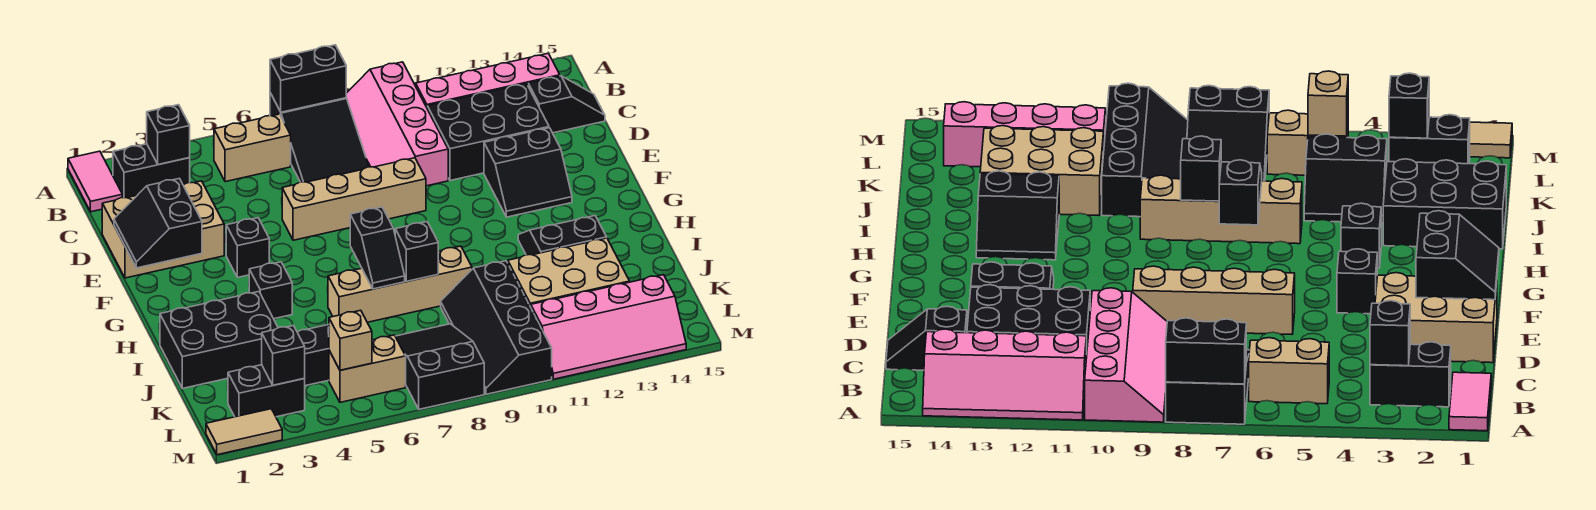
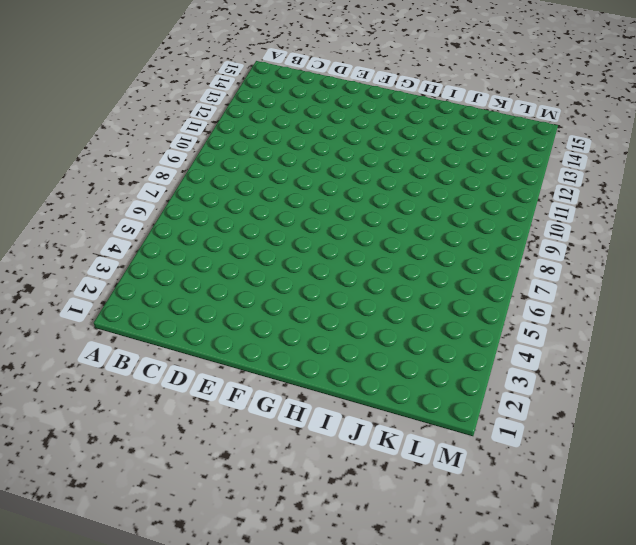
none -> pink tile A1:B1 level 1
none -> black slope A7:C8 level 1 top A
none -> pink slope A9:D10 level 1 top 10
none -> pink slope A11:B14 level 1 top B

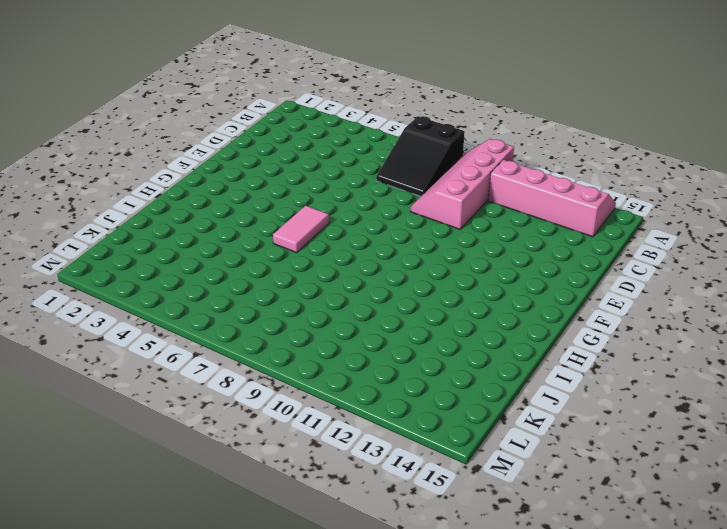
pink tile G6:H6 level 1 -> pink tile A1:B1 level 1
none -> black brick B2:B3 level 1
none -> tan brick B5:B6 level 1
none -> black brick C11:D13 level 1
none -> black slope C14:C15 level 1 top 14

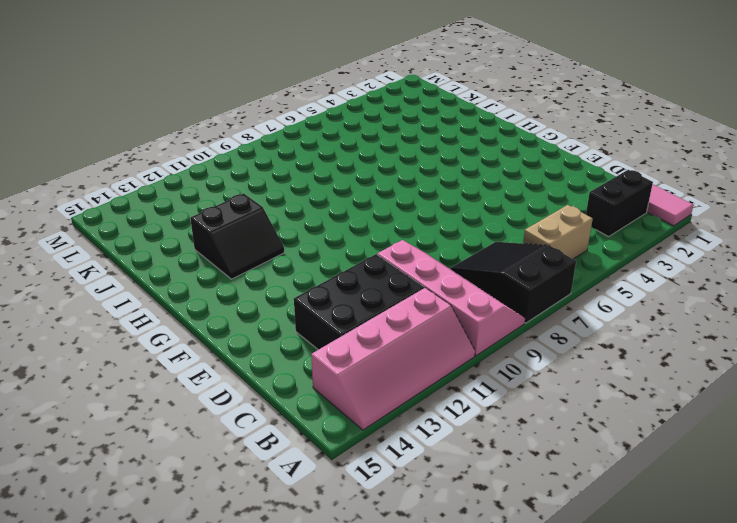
none -> black slope C14:C15 level 1 top 14
none -> tan brick D1:E3 level 1
none -> tan brick E6:E9 level 1
none -> black slope E12:F13 level 1 top E

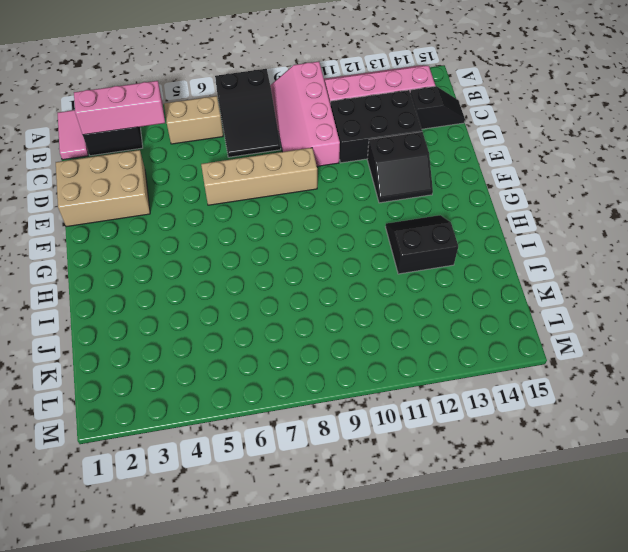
pink brick B2:B4 level 2 -> black brick B3 level 2
none -> black brick F4 level 1
none -> black brick H4 level 1
none -> black brick I1:J3 level 1
none -> tan brick I6:I9 level 1

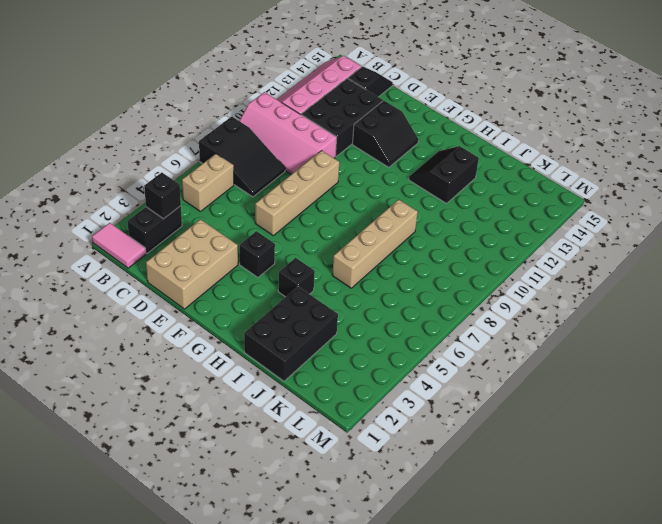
none -> black slope J4:K5 level 1 top K
none -> black slope J9:M10 level 1 top 10
none -> tan brick J11:K13 level 1
none -> black slope K7:M8 level 1 top M

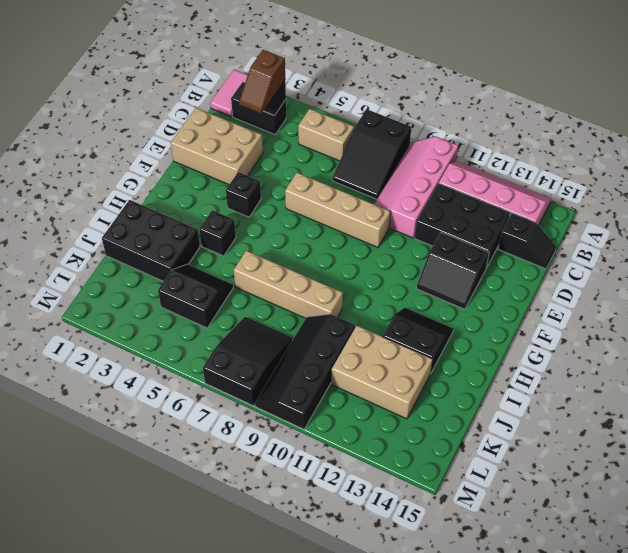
brown slope B3:C3 level 3 top B -> none
none -> black brick L2:L3 level 1
none -> tan brick L5:L6 level 1
none -> pink slope L11:M14 level 1 top L
none -> tan tile M1:M2 level 1

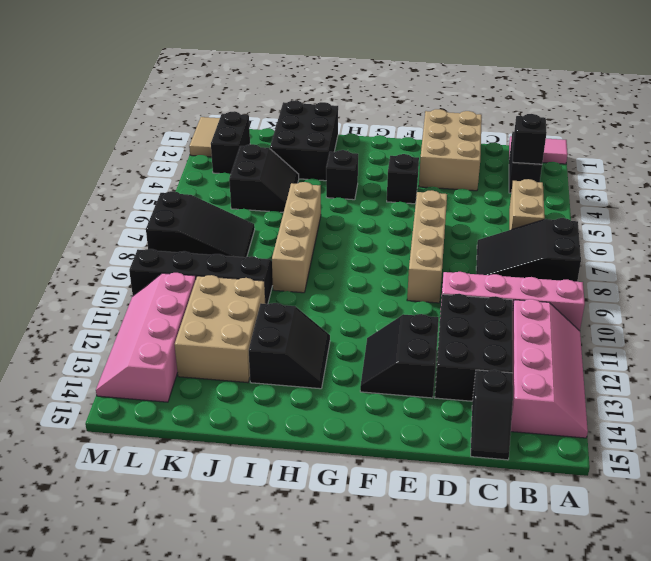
none -> tan brick L5:L6 level 1
none -> black brick A7:A8 level 2
none -> black slope E1:F2 level 2 top 2
none -> black slope H7:I7 level 2 top H

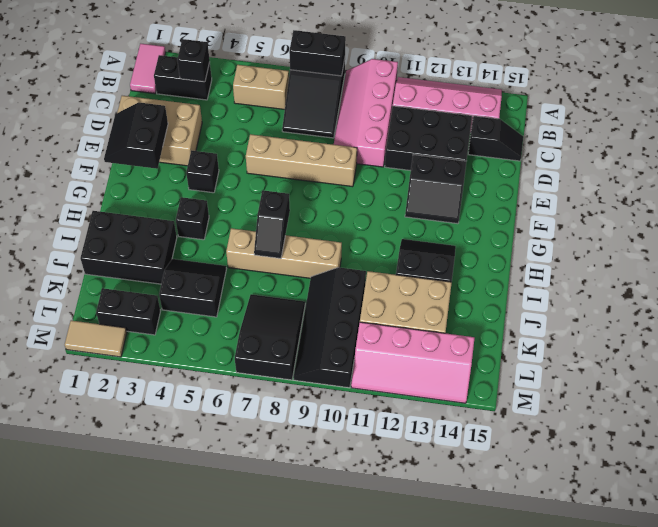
none -> tan brick L5:L6 level 1
none -> black brick I8 level 2
none -> black brick L3 level 2
none -> tan brick L5 level 2

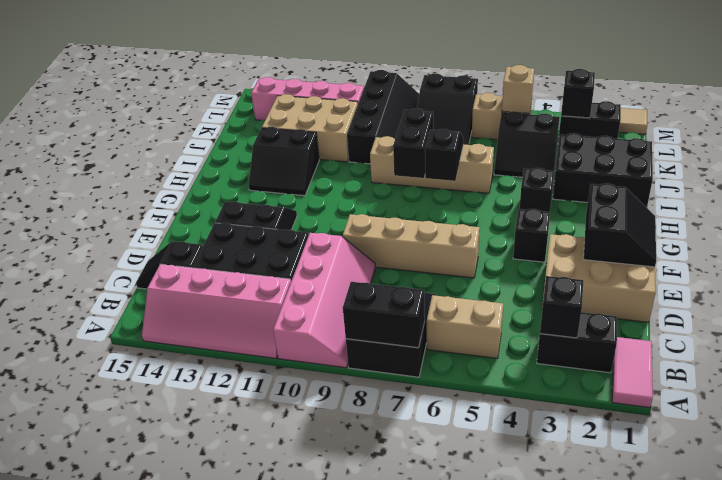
black brick H8:I8 level 2 -> black brick I8 level 2

